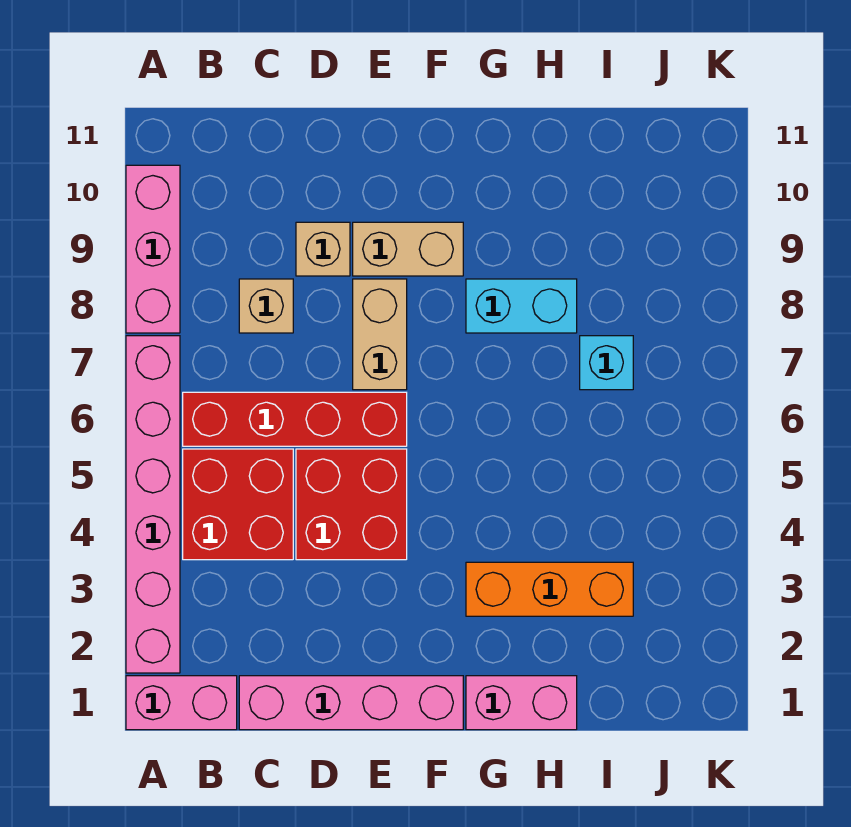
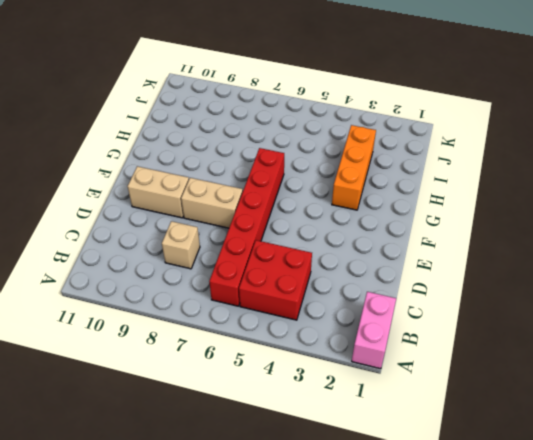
red brick B6:G6 level 1 -> red brick B6:E6 level 1
tan brick E9:E10 level 1 -> tan brick E9:F9 level 1
none -> pink brick A2:A7 level 1
none -> pink brick A8:A10 level 1
none -> pink brick C1:F1 level 1

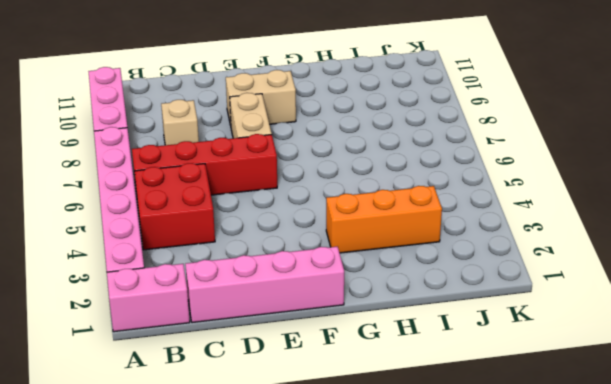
none -> red brick D4:E5 level 1
none -> tan brick D9 level 1
none -> pink brick G1:H1 level 1

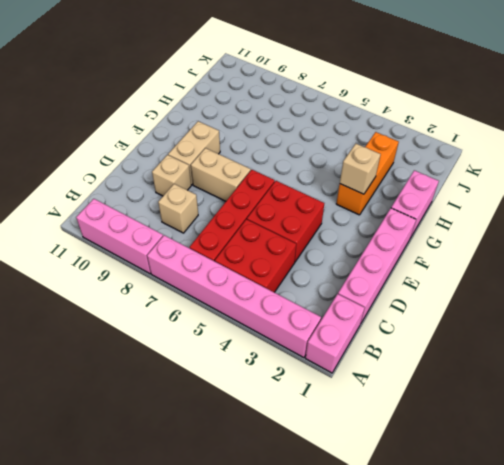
tan brick G3 level 2 -> none
none -> cyan brick G8:H8 level 1
none -> cyan brick I7 level 1

